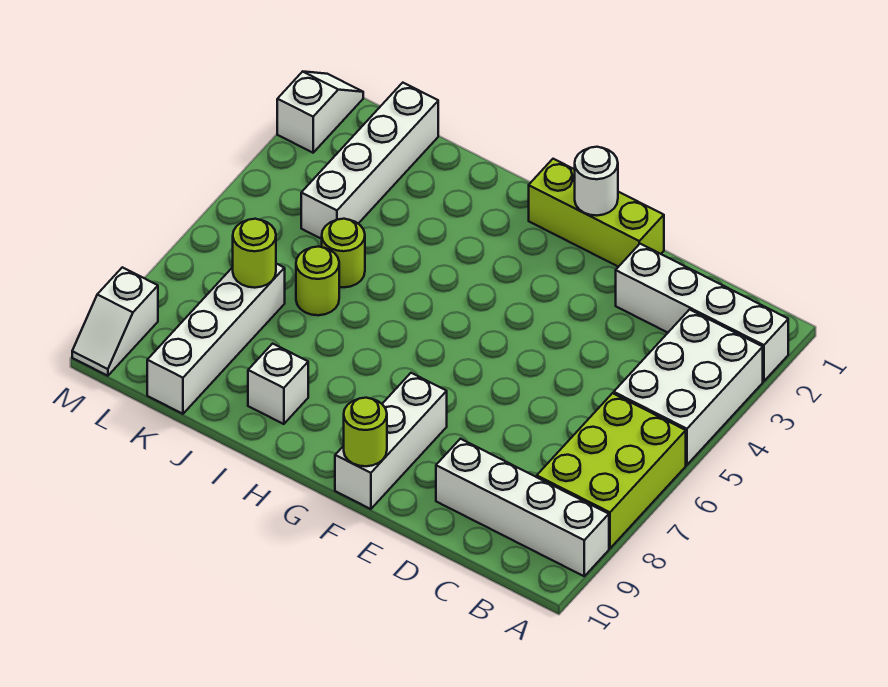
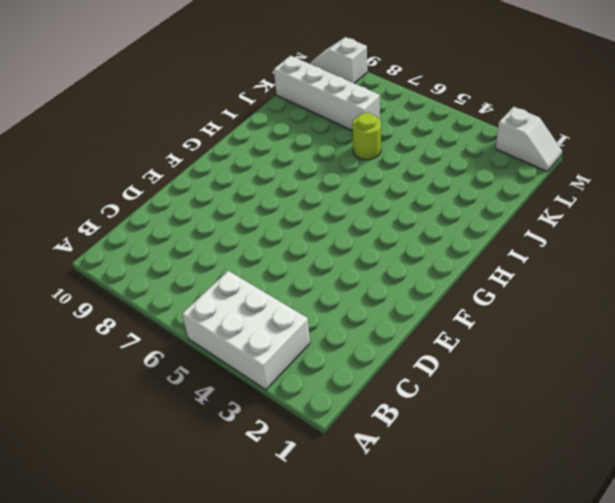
none -> white brick A2:D2 level 1
none -> lime brick A6:B8 level 1
none -> white brick A9:D9 level 1

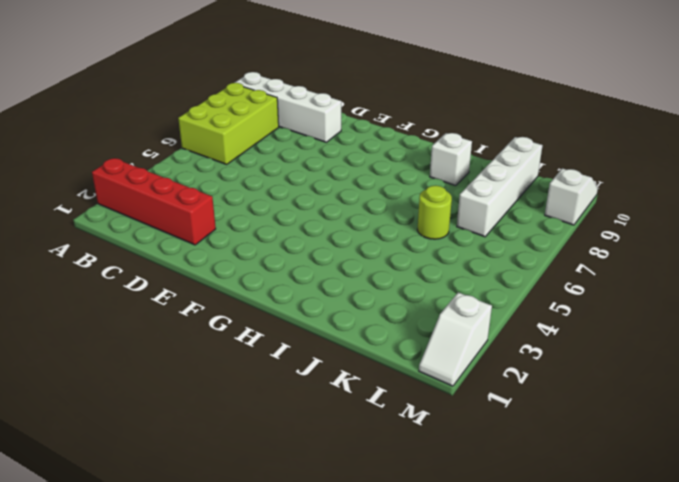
red brick A2:D2 level 1 -> white brick A2:D2 level 1
none -> white brick A3:B5 level 1
none -> lime brick E1:G1 level 1
none -> white brick F8:F10 level 1

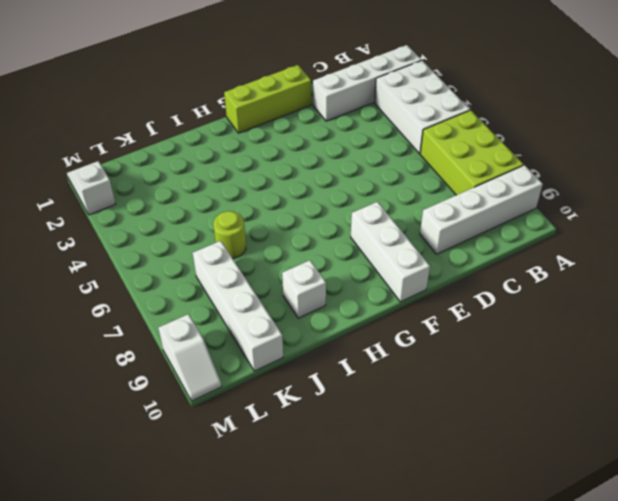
none -> lime round brick J5 level 1
none -> white brick K1:K4 level 1
none -> white round brick F1 level 2

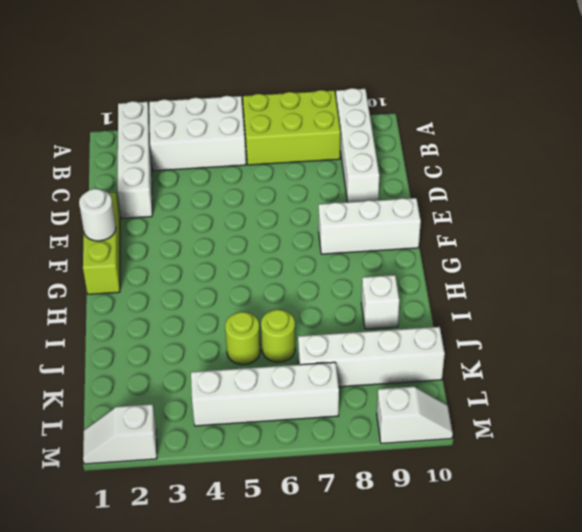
white brick L4:L7 level 1 -> white brick K1:K4 level 1
none -> lime round brick F10 level 2
none -> lime round brick K7 level 2

